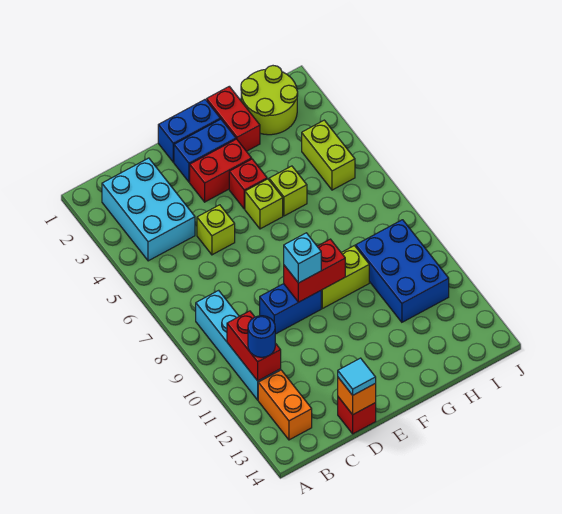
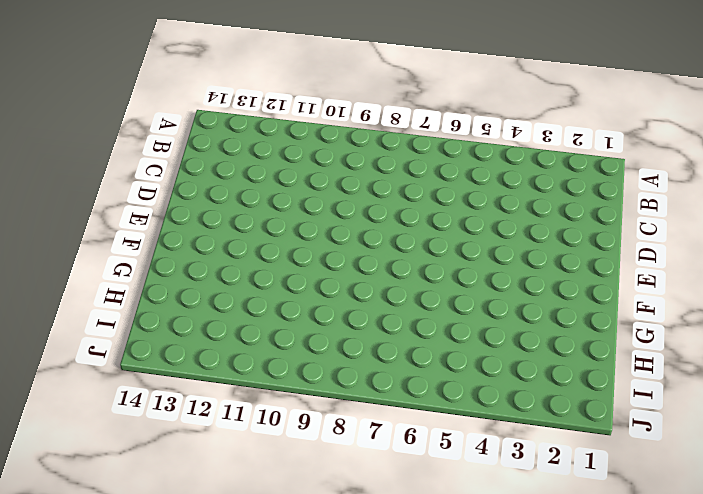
none -> cyan brick B2:C4 level 1
none -> cyan brick B8:B11 level 1
none -> orange brick B12:B13 level 1

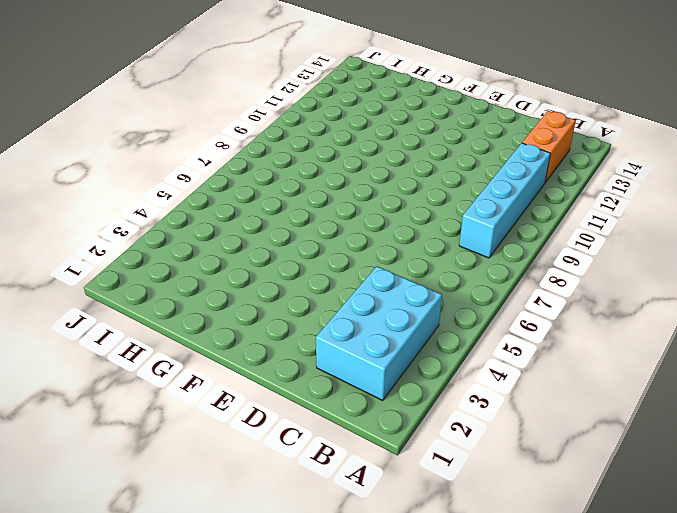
none -> lime brick D5 level 1
none -> blue brick D9:E9 level 1
none -> red brick D14 level 1

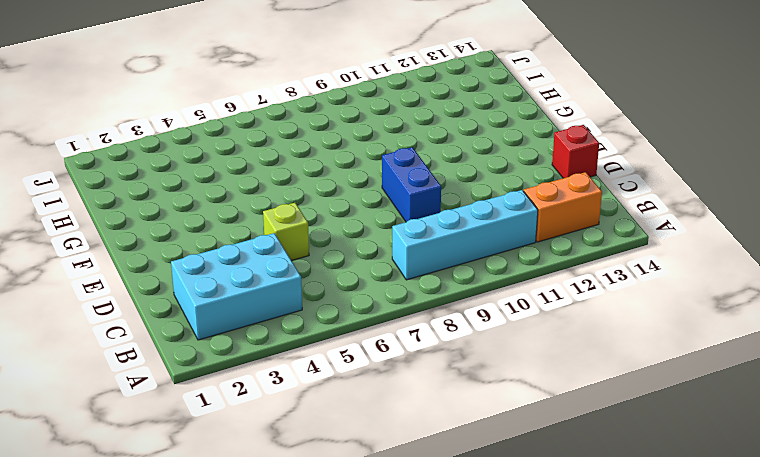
none -> blue brick E1:F1 level 1
none -> blue brick E2:F2 level 1
none -> red brick E3:F3 level 1

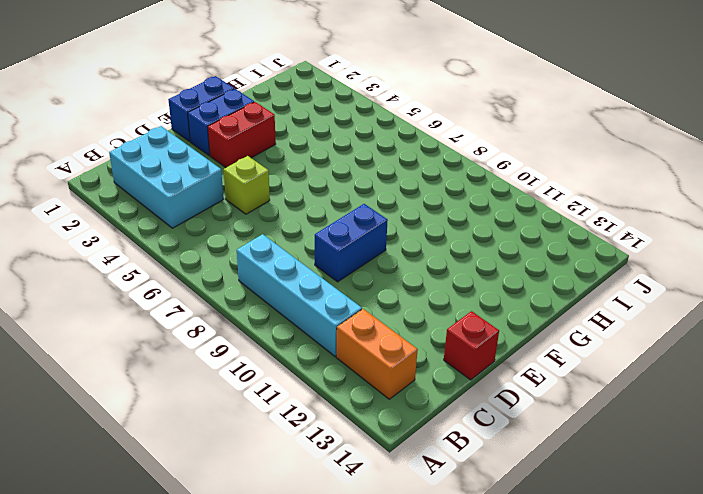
none -> red brick F4 level 1
none -> lime brick F5 level 1
none -> lime brick F9:G9 level 1

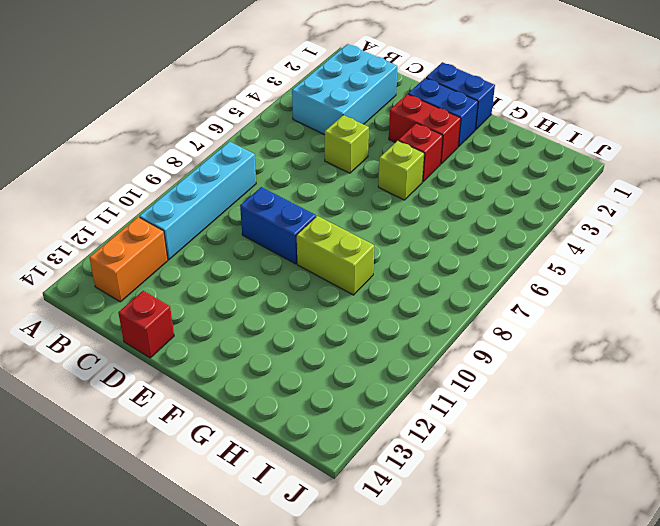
none -> red brick G1:G2 level 1
none -> lime brick G5 level 1
none -> lime round brick H1:I2 level 1

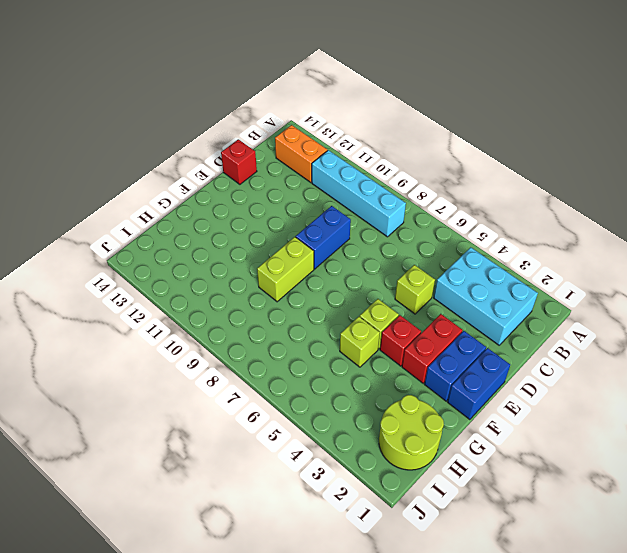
none -> red brick G1:G2 level 1
none -> blue brick H9:I11 level 1
none -> lime brick I4:I5 level 1

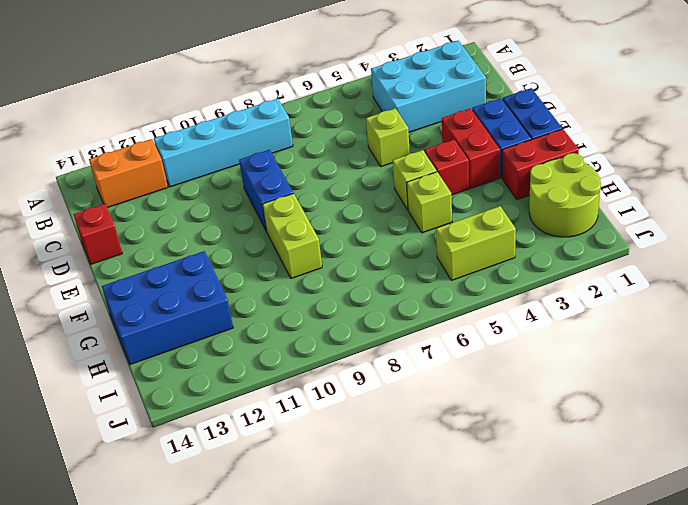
blue brick G12:H14 level 1 -> blue brick H9:I11 level 1
none -> red brick B10:B11 level 2
none -> orange brick D14 level 2
none -> red brick E9:F9 level 2

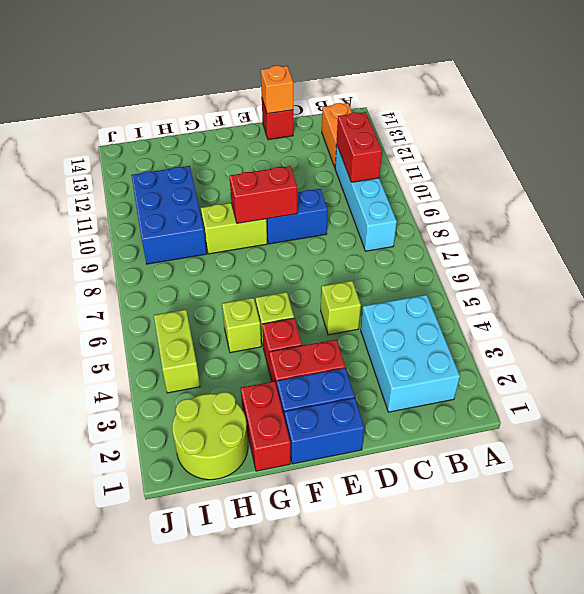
none -> blue round brick B11 level 3
none -> cyan tile D14 level 3
none -> cyan brick E9 level 3

